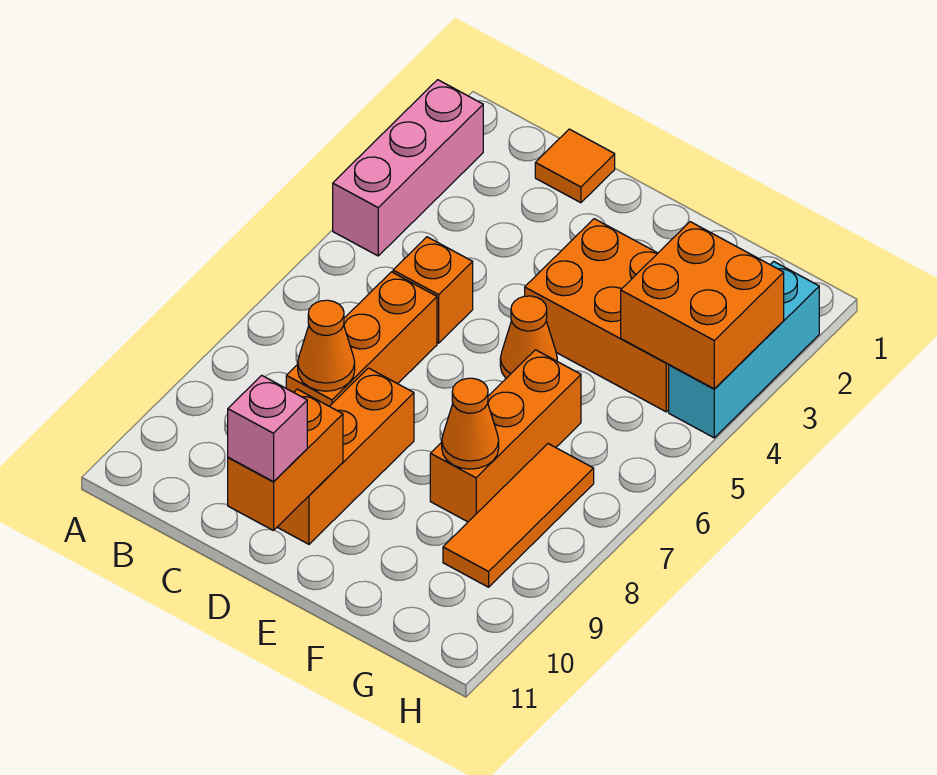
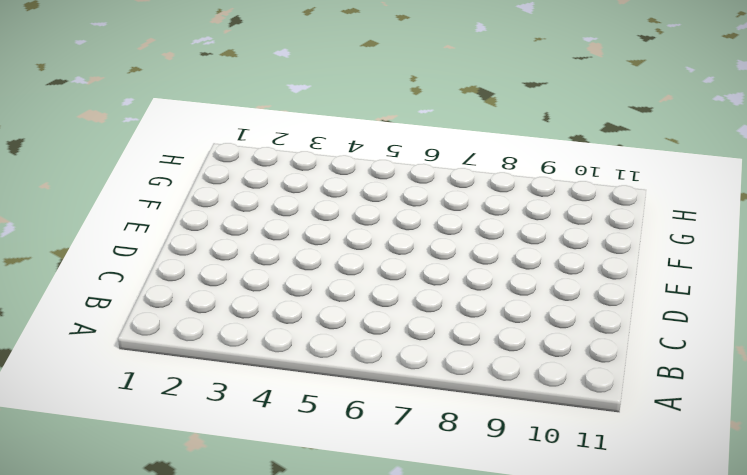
none -> pink brick A2:A4 level 1
none -> orange tile C1 level 1
none -> orange brick C5 level 1

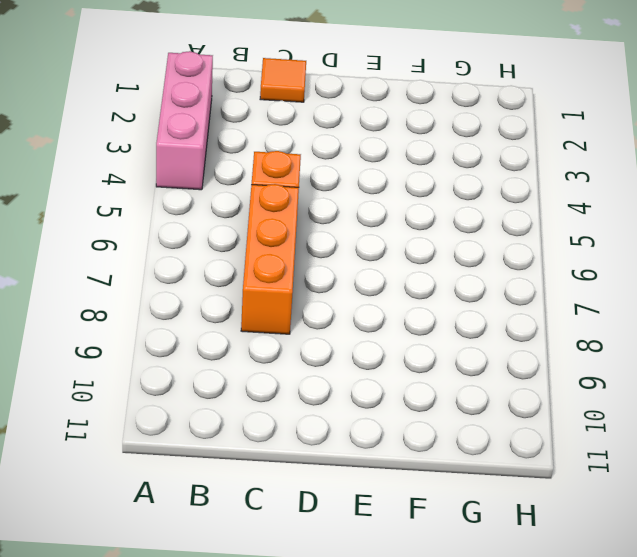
none -> orange brick D8:D10 level 1
none -> orange brick E3:G4 level 1
none -> orange cone E5 level 1

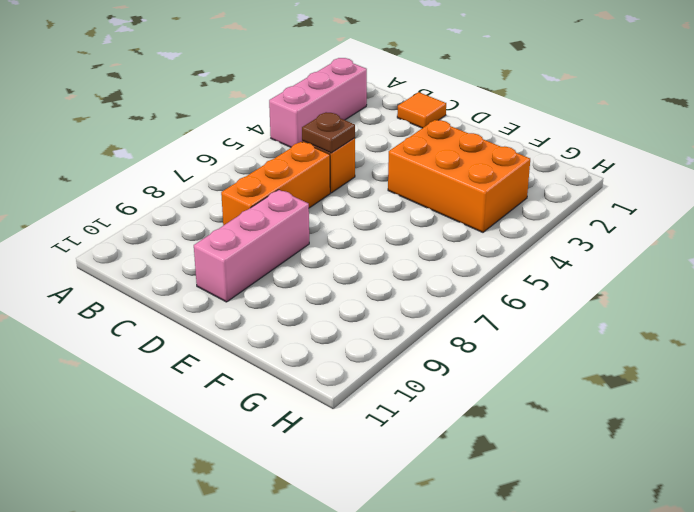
brown plate C5 level 2 -> none
pink brick D8:D10 level 1 -> orange brick D8:D10 level 1
none -> orange cone E5 level 1
none -> orange brick F6:F8 level 1
none -> orange tile G7:G9 level 1

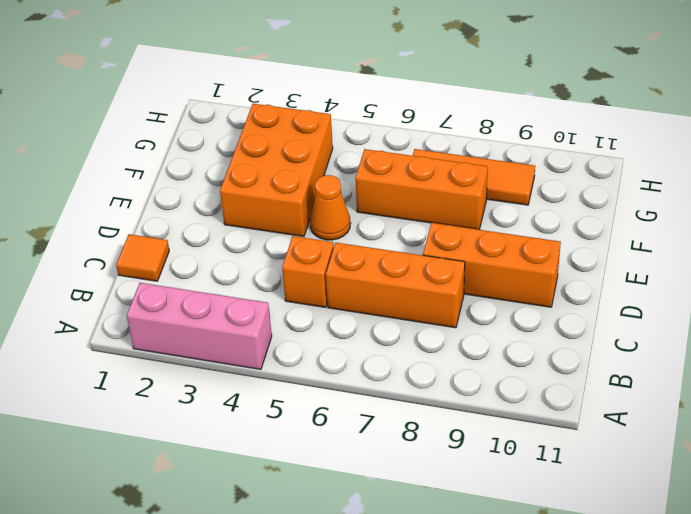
none -> cyan brick H2:H4 level 1
none -> orange cone C8 level 2
none -> orange brick D10:D11 level 2

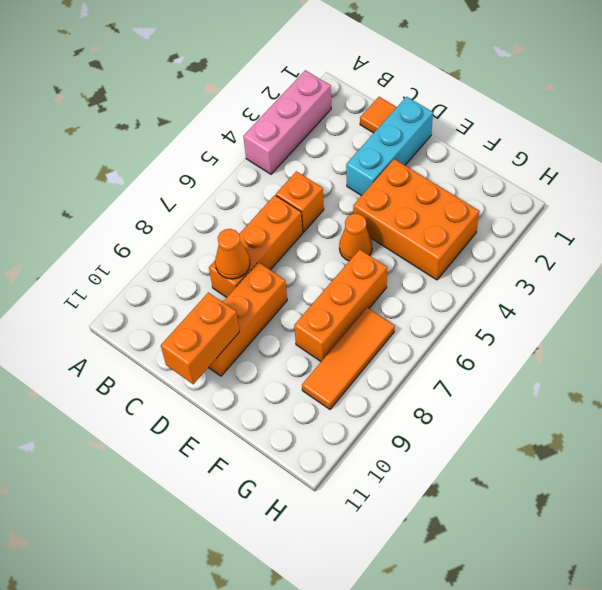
cyan brick D1:D3 level 1 -> cyan brick H2:H4 level 1
none -> orange cone F8 level 2
none -> orange brick G3:H4 level 2
none -> pink brick D11 level 3

